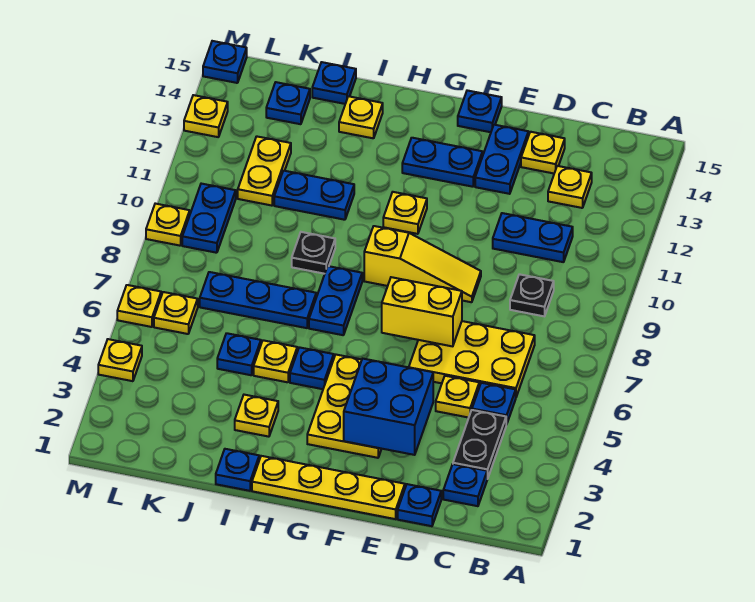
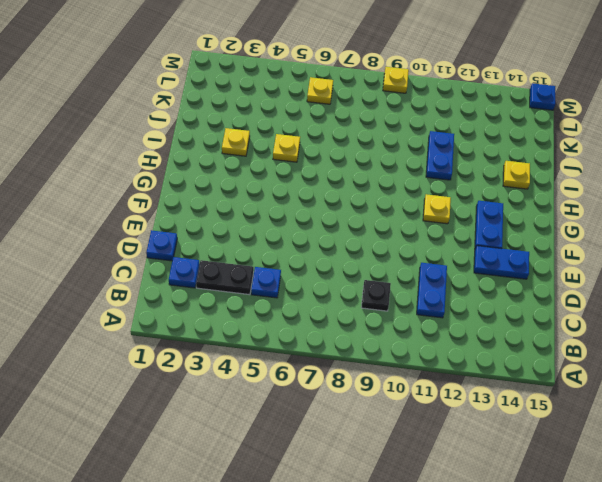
none -> yellow plate C6:E7 level 1
none -> yellow plate C13 level 1
none -> yellow plate D5 level 1
none -> yellow plate D14 level 1

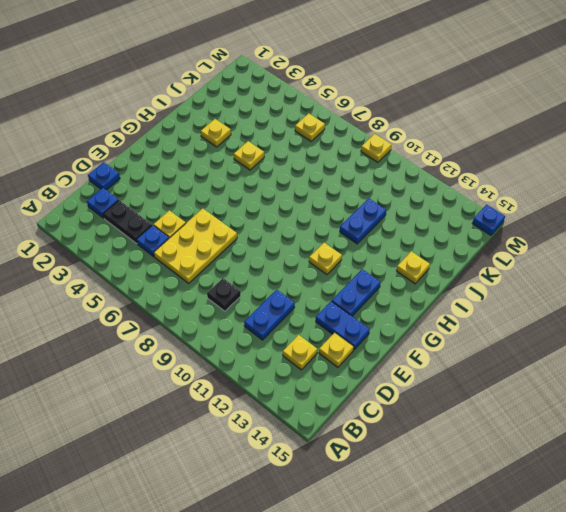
none -> yellow plate E1:H1 level 1
none -> yellow slope E9:G9 level 1 top G
none -> yellow plate F3:G5 level 1
none -> blue plate F15 level 1

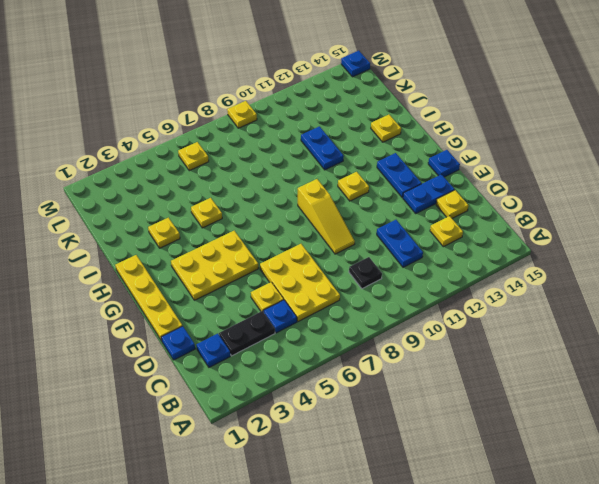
none -> blue plate H5 level 1
none -> blue plate H7:H8 level 1
none -> blue plate I1 level 1
none -> blue plate I7:K7 level 1

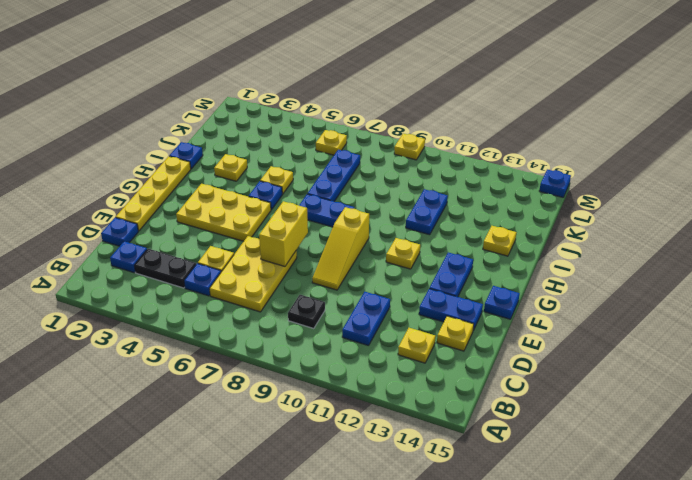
none -> black plate I9 level 1
none -> blue plate J5 level 1
none -> blue plate J15 level 1
none -> yellow plate K11:K12 level 1

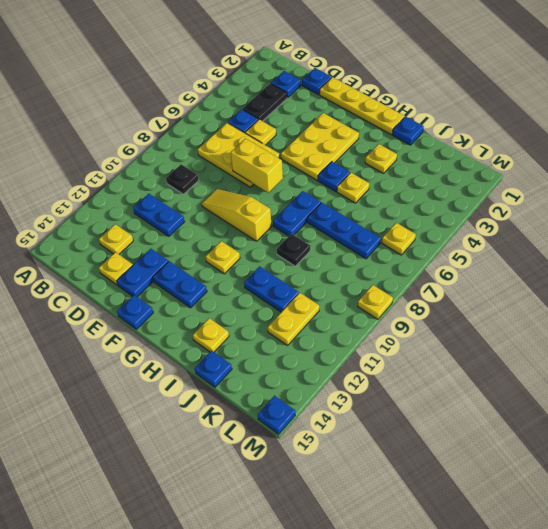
none -> blue plate J5 level 1
none -> blue plate K14 level 1
none -> blue plate L9:L10 level 1
none -> yellow plate M4 level 1

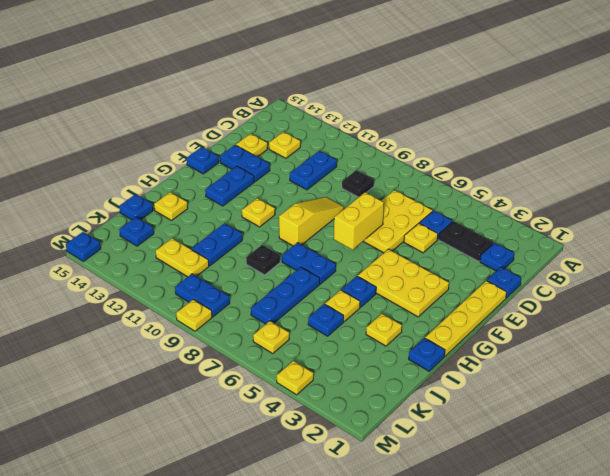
none -> yellow plate M6 level 1
none -> yellow plate M13 level 1
none -> blue brick E3:F4 level 2

